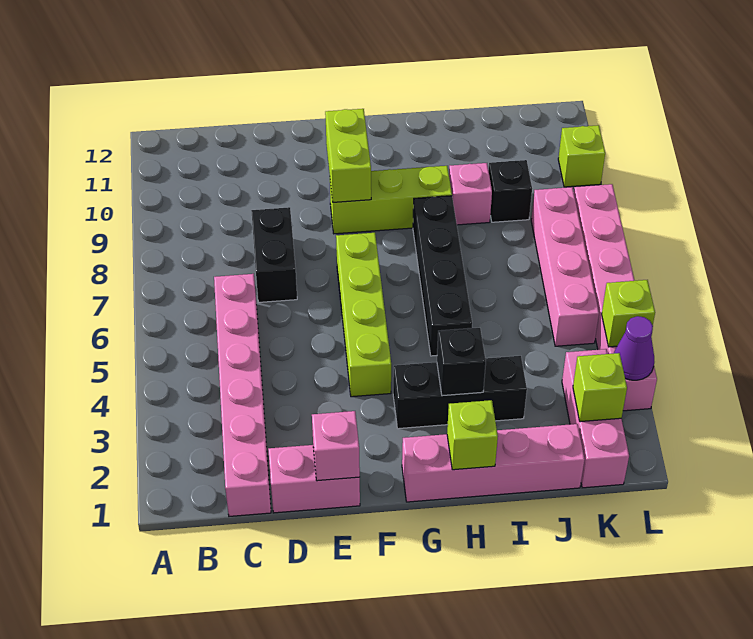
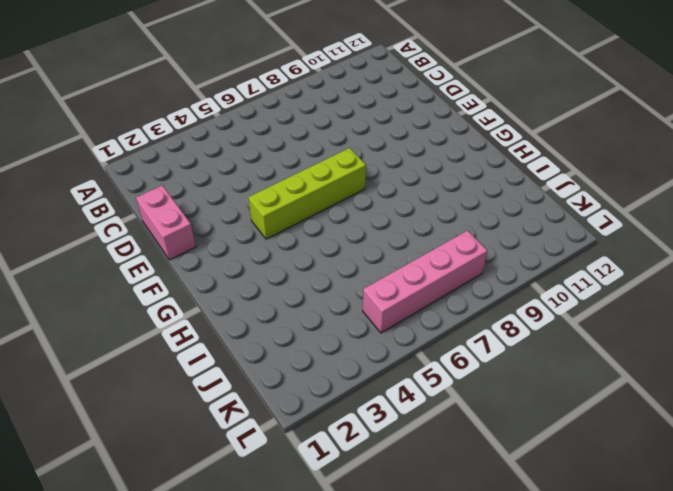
none -> pink brick C1:C6 level 1
none -> black brick D7:D8 level 1
none -> lime brick F9:H9 level 1

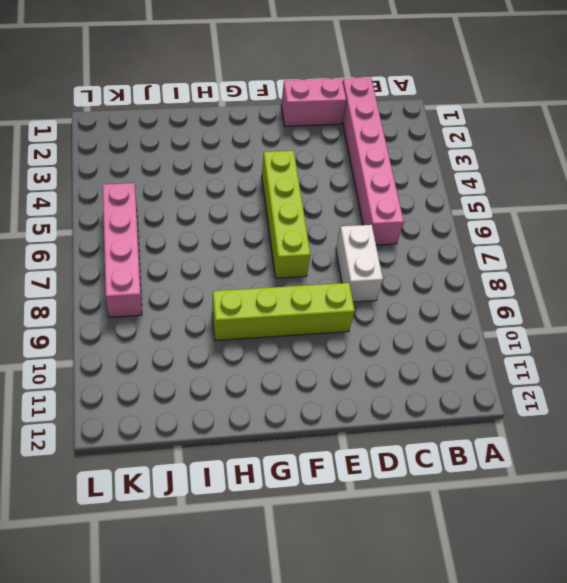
white brick D7:D8 level 1 -> black brick D7:D8 level 1
lime brick E9:H9 level 1 -> lime brick F9:H9 level 1
none -> pink brick G1:J1 level 1
none -> black brick G3:I3 level 1
none -> black brick H5:H8 level 1

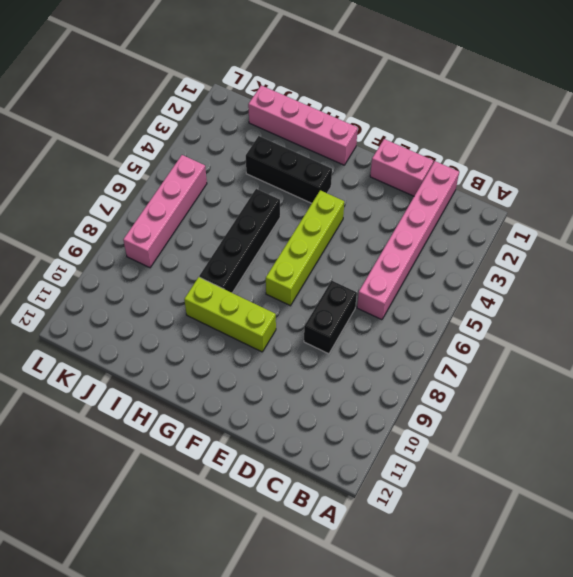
none -> pink brick I9 level 1
none -> black brick J9 level 1
none -> pink brick K1:K3 level 1

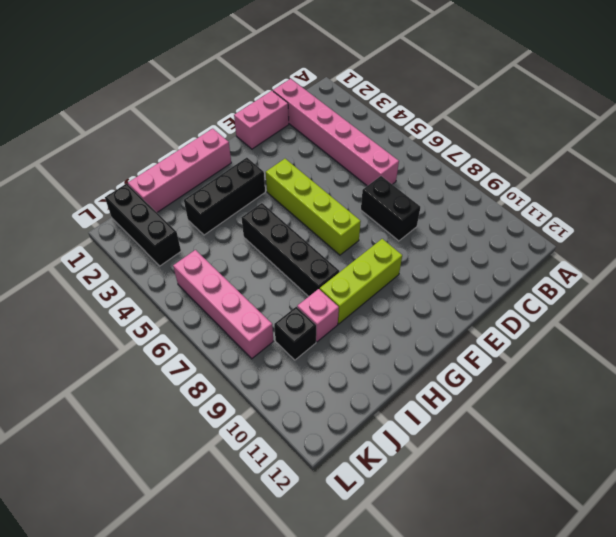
black brick K1:K3 level 1 -> pink brick K1:K3 level 1
none -> pink brick L3:L8 level 1
none -> lime brick L10 level 1
none -> pink brick E1 level 2

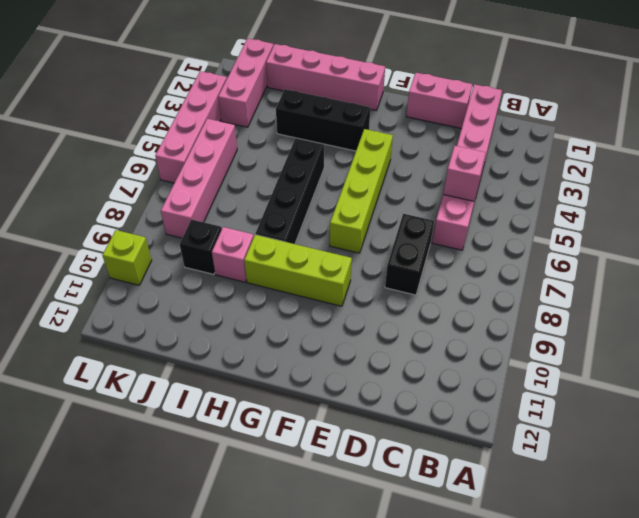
pink brick C5 level 2 -> pink brick E1 level 2
pink brick L3:L6 level 1 -> pink brick L3:L8 level 1
none -> lime brick F9:F10 level 2
none -> lime brick H1 level 2
none -> black brick H3 level 2

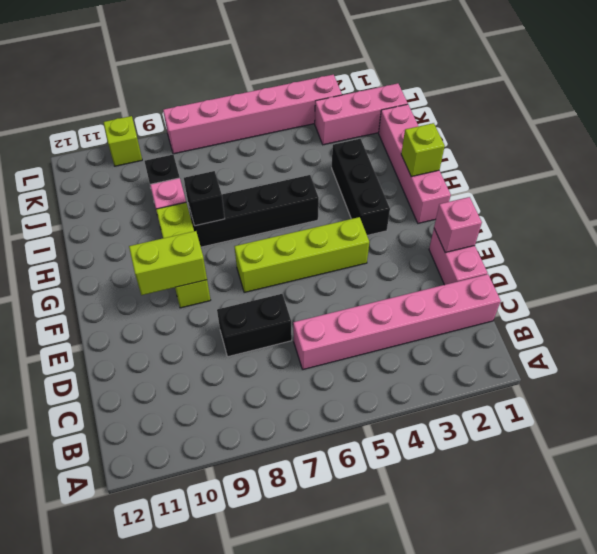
black brick H8 level 2 -> black brick H3 level 2
none -> pink brick K5:K8 level 1
none -> lime brick K2 level 2
none -> purple cone L3 level 2

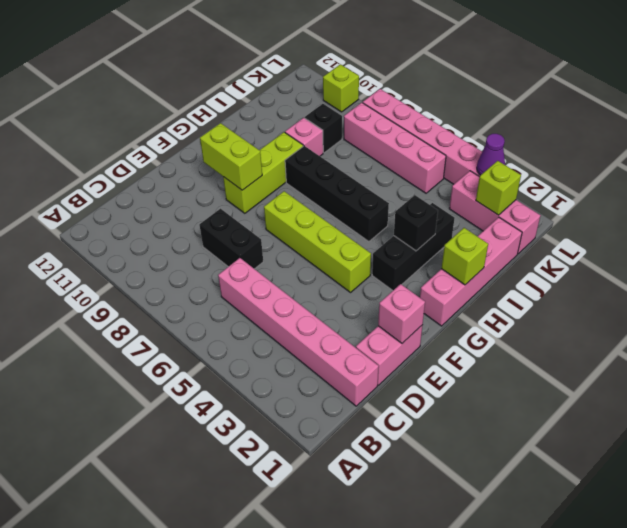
none -> lime brick L4 level 2

